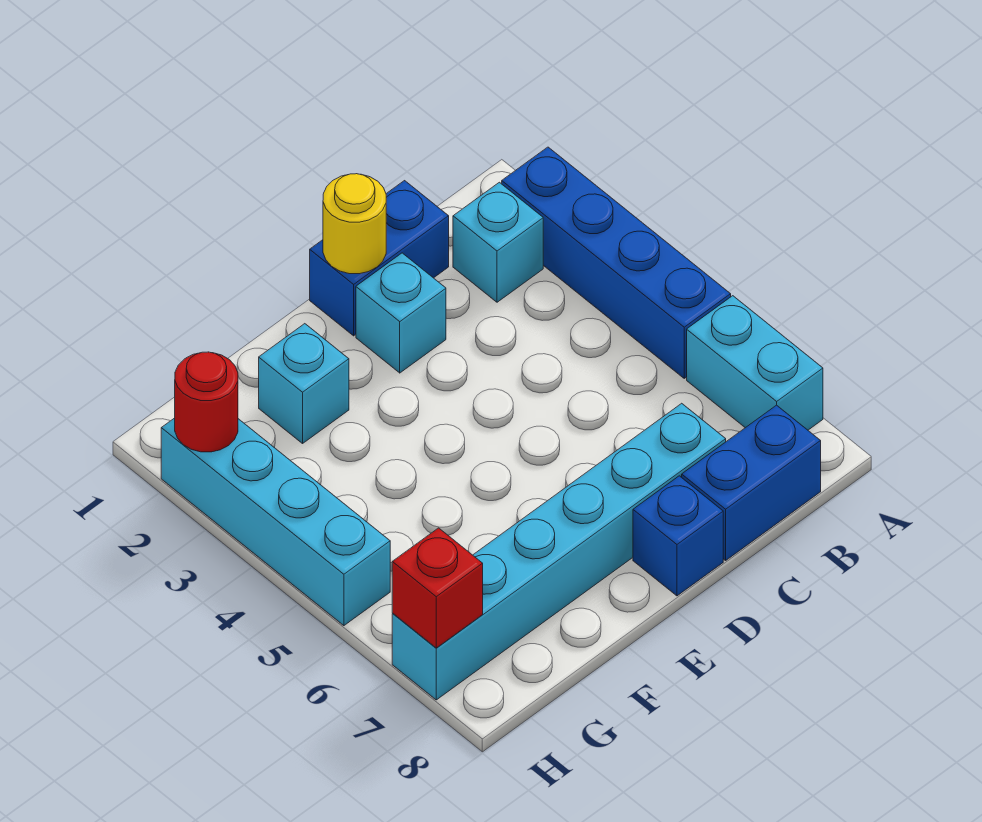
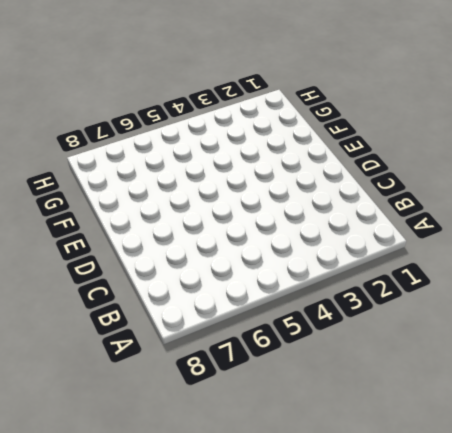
none -> blue brick A2:A5 level 1
none -> cyan brick A6:A7 level 1
none -> cyan brick B2 level 1

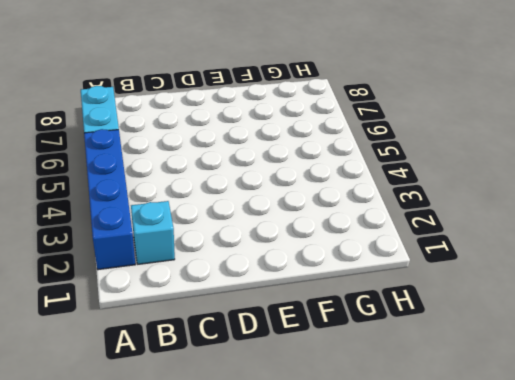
none -> blue brick B8:C8 level 1
none -> blue brick C1:D1 level 1
none -> cyan brick C7:H7 level 1

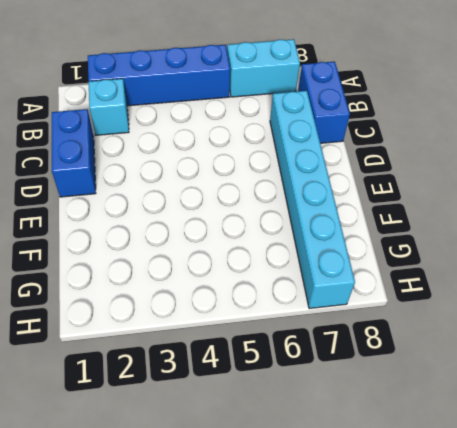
none -> cyan brick D2 level 1
none -> blue brick D8 level 1
none -> cyan brick F2 level 1

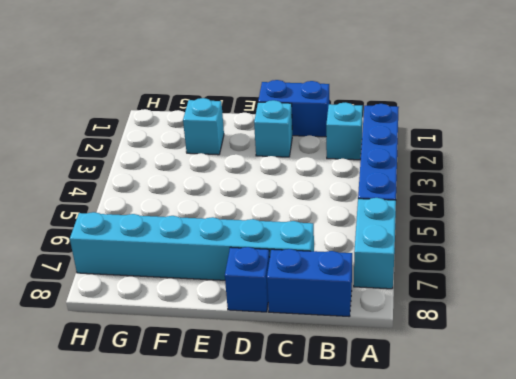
none -> cyan brick H2:H5 level 1
none -> yellow round brick D1 level 2
none -> red round brick H2 level 2

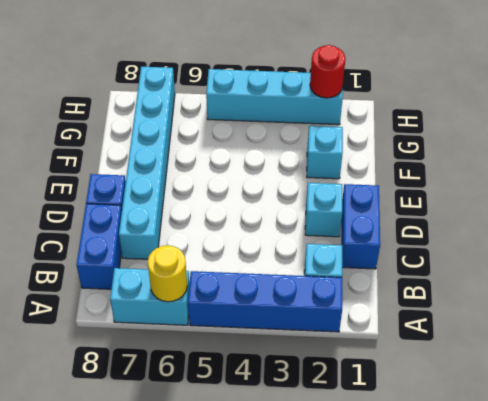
yellow round brick A6 level 2 -> yellow round brick D1 level 2
none -> red brick H7 level 2

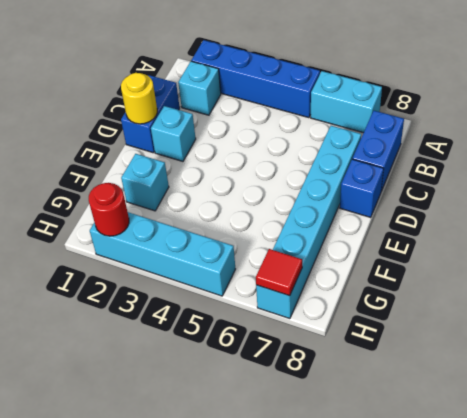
red tile H7 level 2 -> red brick H7 level 2

